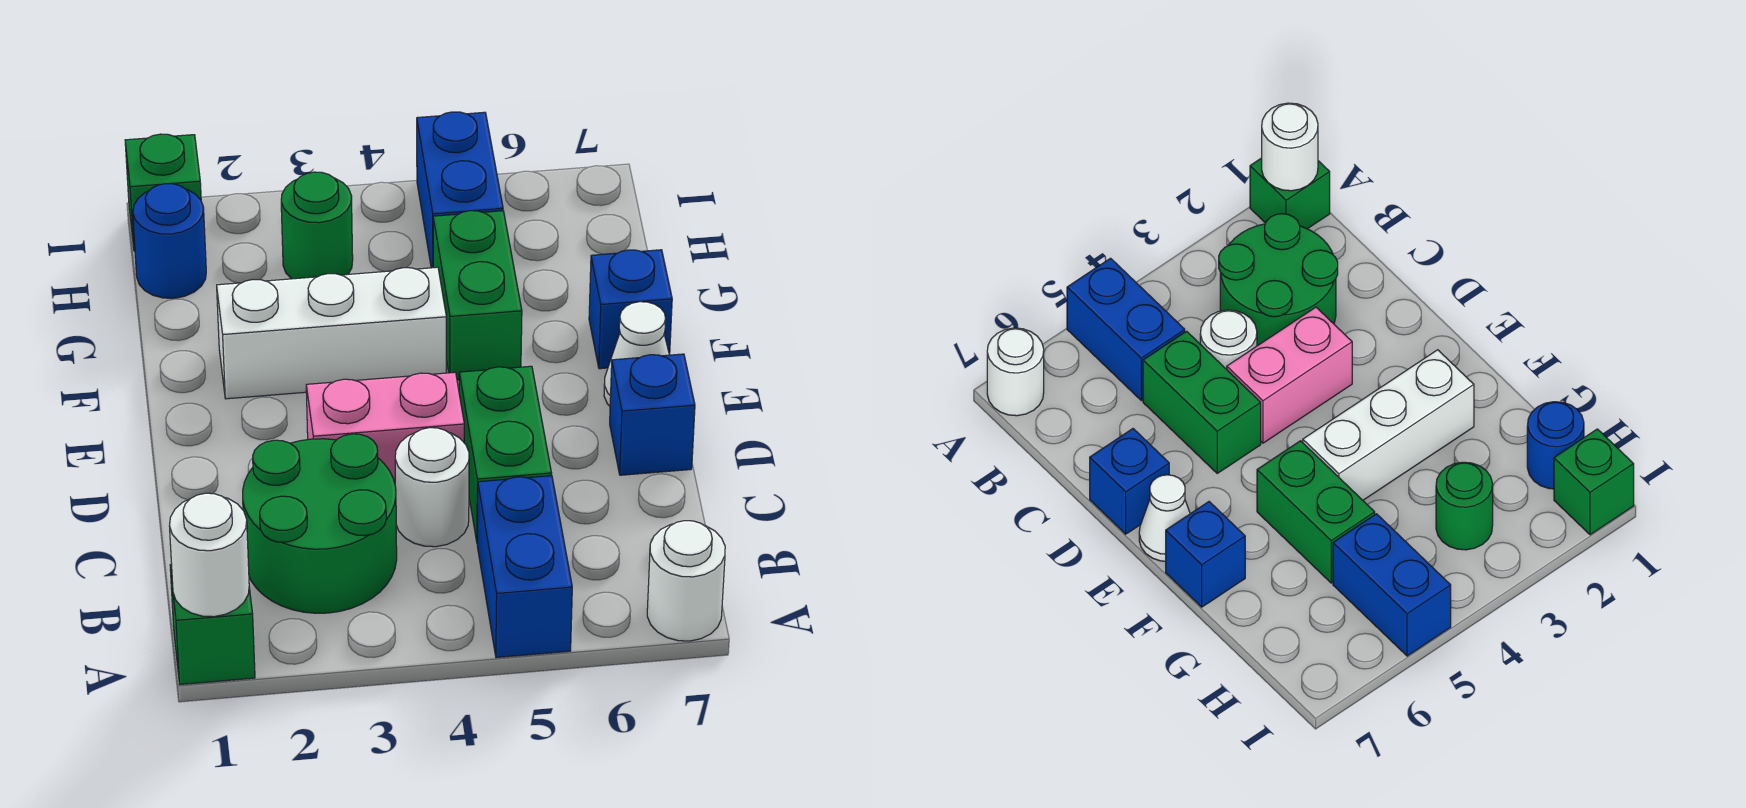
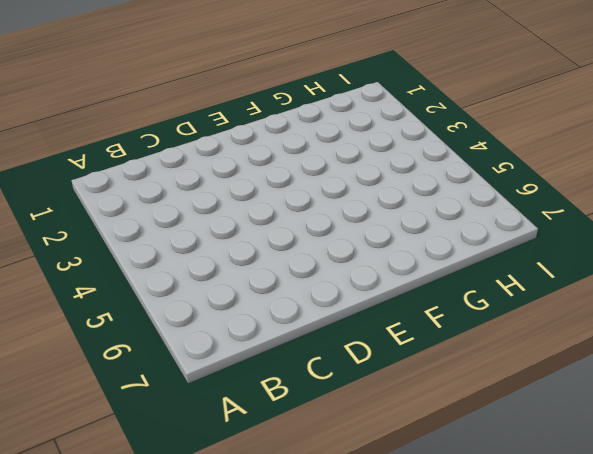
none -> green brick A1 level 1
none -> blue brick A5:B5 level 1
none -> white round brick A7 level 1

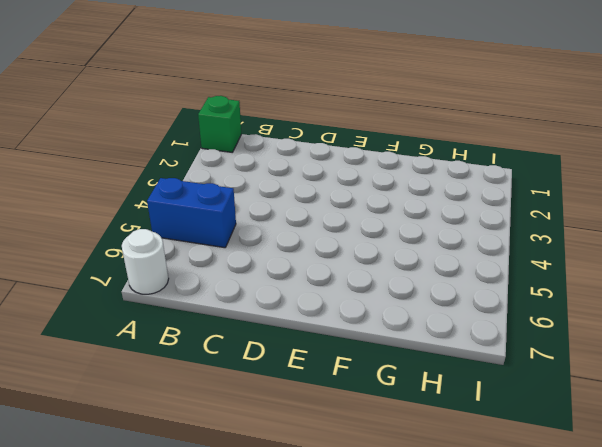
none -> green round brick B2:C3 level 1
none -> white round brick C4 level 1
none -> green brick C5:D5 level 1

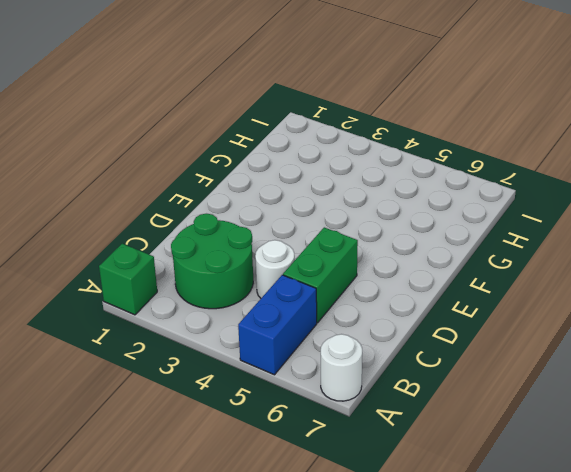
none -> pink brick D3:D4 level 1
none -> blue brick D7 level 1
none -> white cone E7 level 1

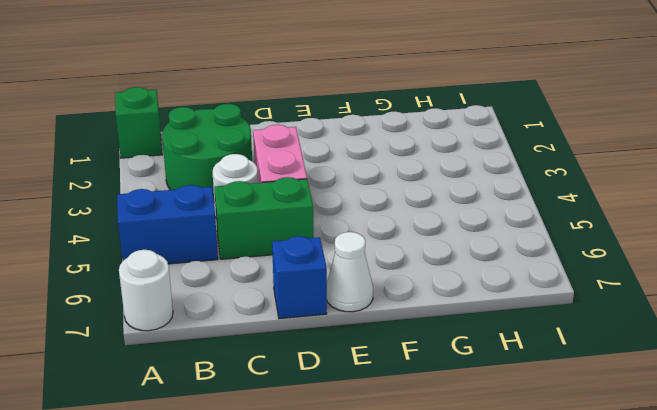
none -> white brick F2:F4 level 1
none -> green brick F5:G5 level 1
none -> blue brick F7 level 1

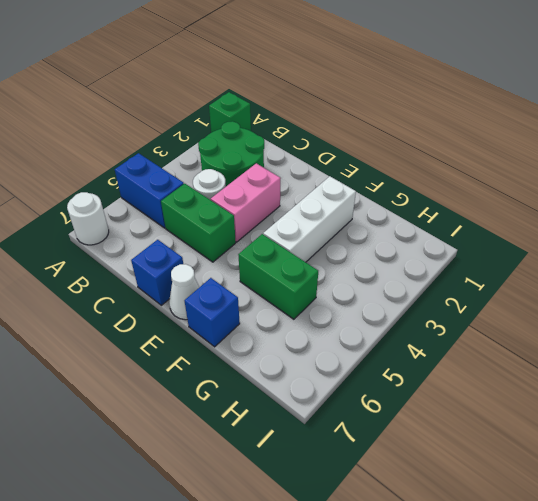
none -> blue round brick H1 level 1
none -> green round brick H3 level 1
none -> blue brick H5:I5 level 1

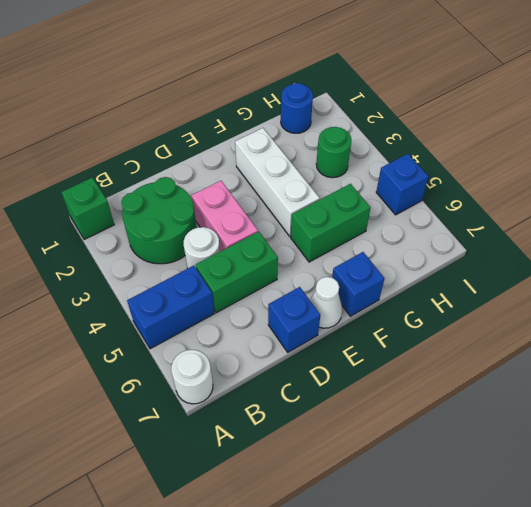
blue brick I5 level 1 -> blue brick H5:I5 level 1
none -> green brick I1 level 1
none -> white round brick A1 level 2

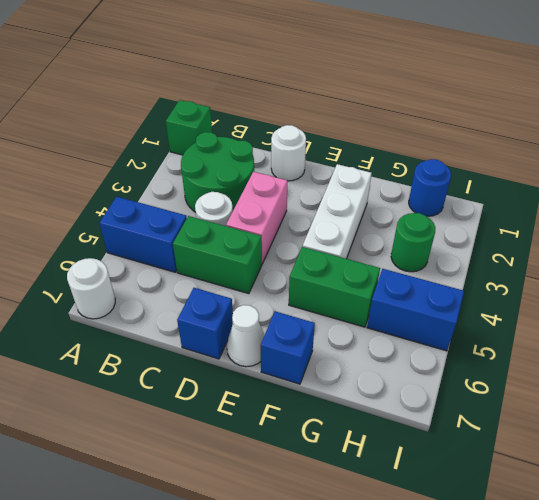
white round brick D1 level 1 -> white round brick A1 level 2
none -> green brick I1 level 1

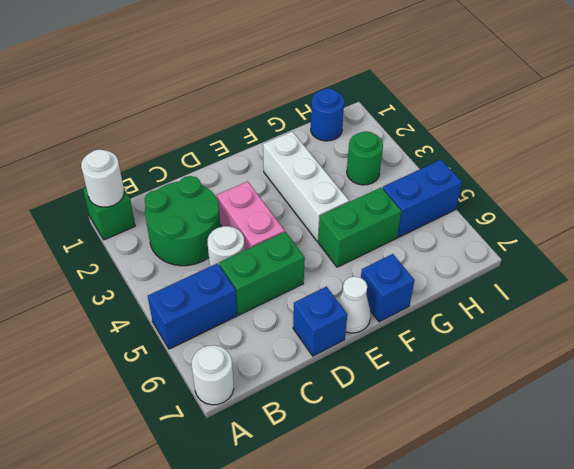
none -> green brick I1 level 1

